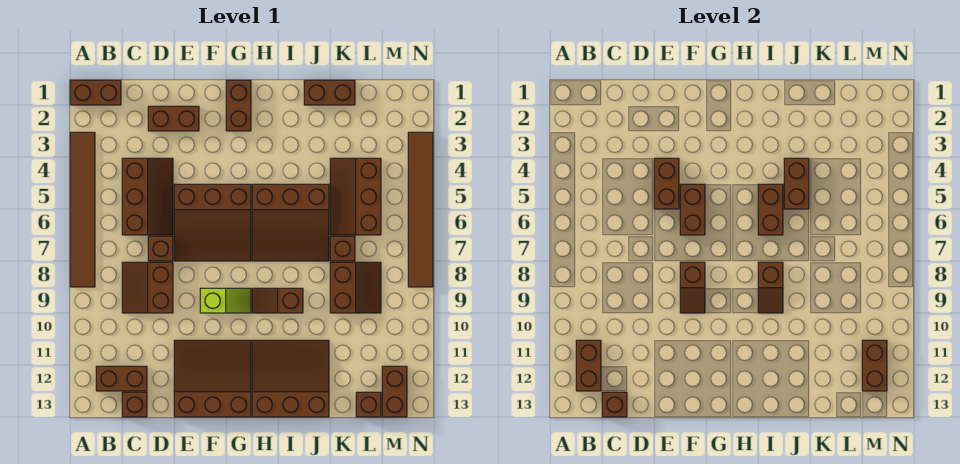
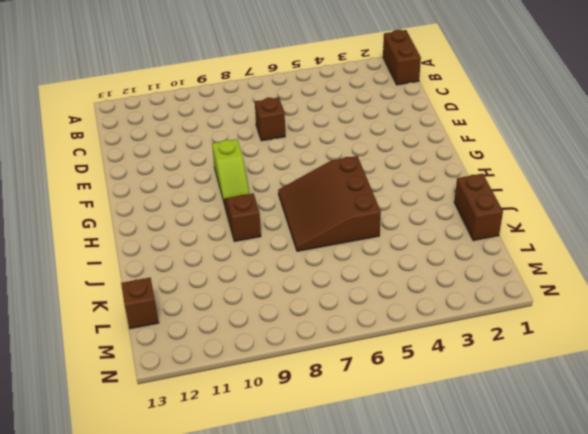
none -> brown tile A3:A8 level 1
none -> brown brick B12:C12 level 1
none -> brown slope C4:D6 level 1 top C
none -> brown slope C8:D9 level 1 top D

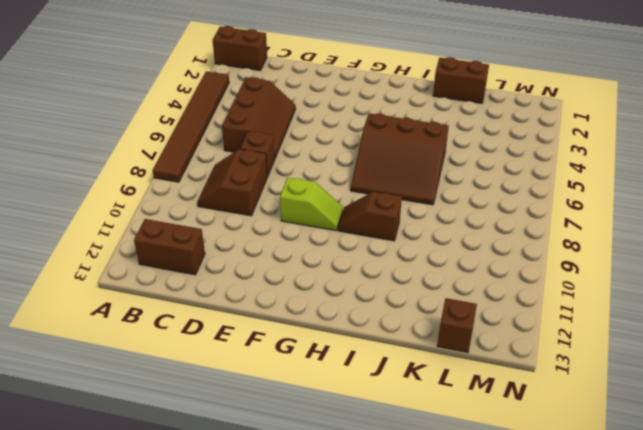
none -> brown brick C13 level 1
none -> brown brick D2:E2 level 1
none -> brown slope E5:G7 level 1 top 5
none -> brown slope E11:G13 level 1 top 13

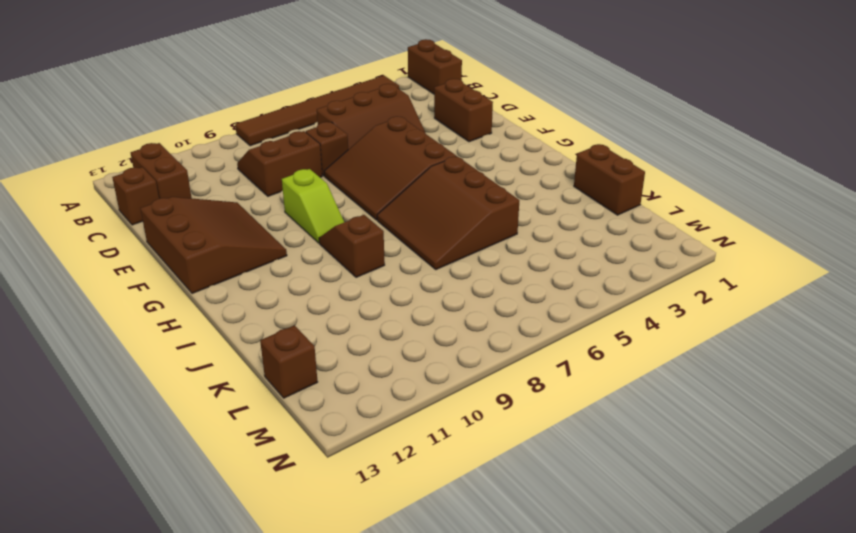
none -> brown brick G1:G2 level 1
none -> brown slope H11:J13 level 1 top 13
none -> brown slope K4:L6 level 1 top L
none -> brown brick K7 level 1

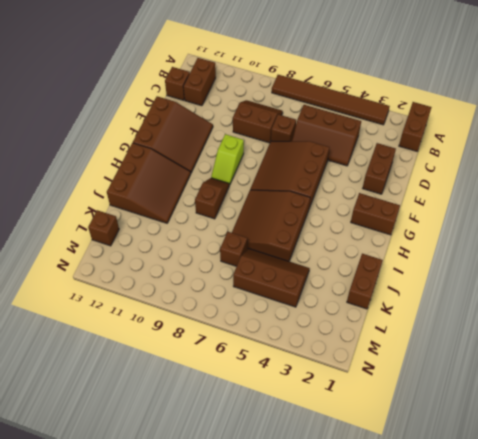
none -> brown slope K8:L9 level 1 top K
none -> brown brick M12:M13 level 1
none -> brown tile N3:N8 level 1
none -> brown brick B11:B12 level 2

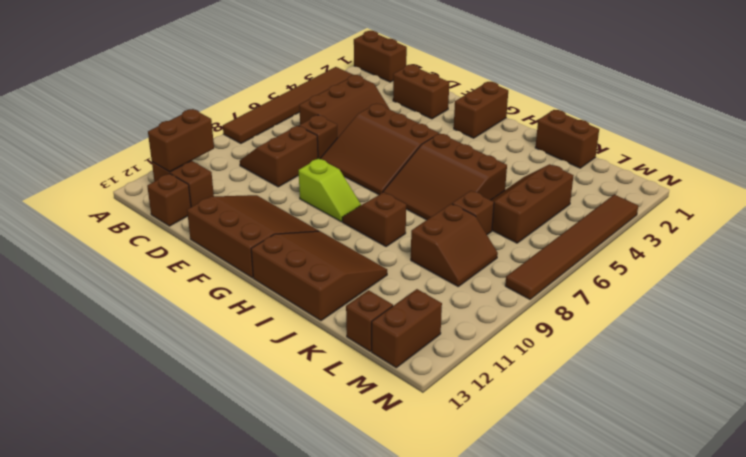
none -> brown brick C13 level 2
none -> brown brick E4:E5 level 2
none -> brown brick F5:F6 level 2
none -> brown slope F8:F9 level 2 top 8

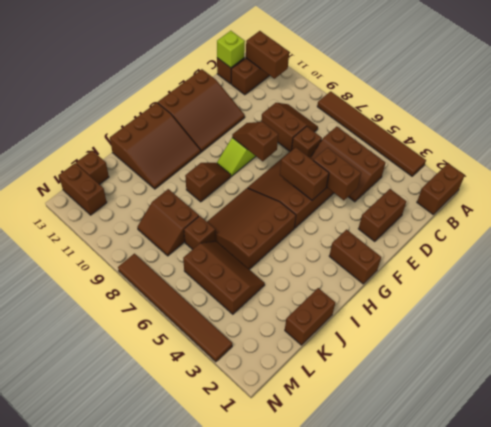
lime brick C13 level 2 -> brown brick C13 level 2
none -> brown brick I5:I6 level 2
none -> brown slope I8:I9 level 2 top 8
none -> brown brick J4:J5 level 2
none -> brown brick M11:M12 level 2

